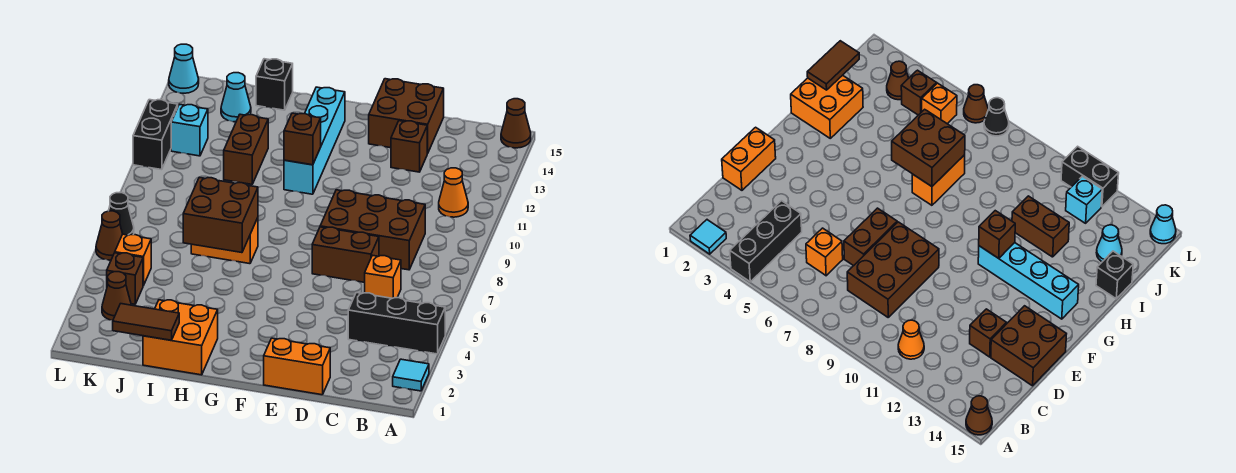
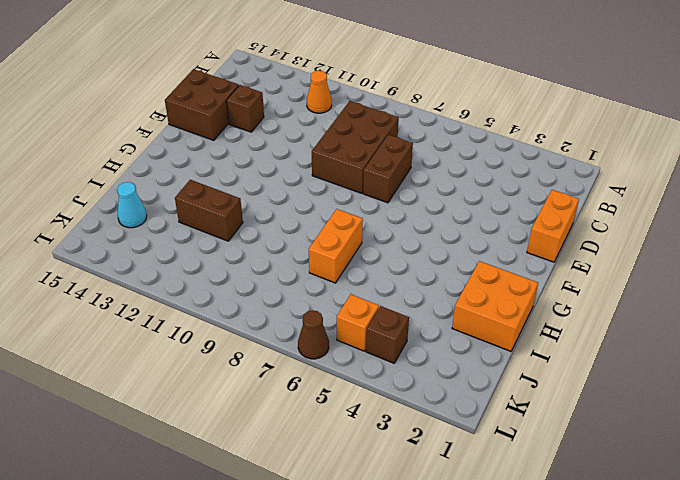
none -> cyan tile A2 level 1
none -> black brick A4:C4 level 1
none -> brown cone A15 level 1

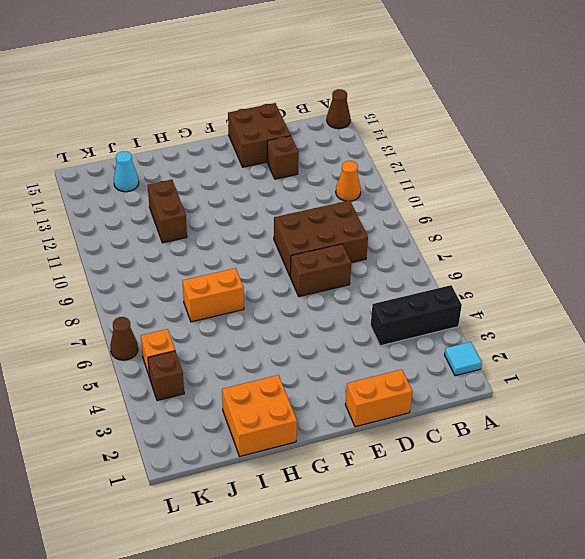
none -> orange brick C6 level 1
none -> cyan brick G11:G14 level 1
none -> black brick I15 level 1

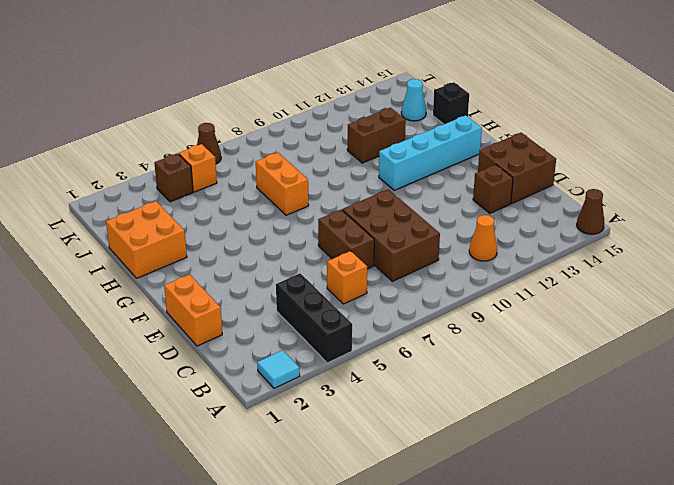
none -> brown cone K3 level 1
none -> cyan brick K12 level 1
none -> black cone L7 level 1

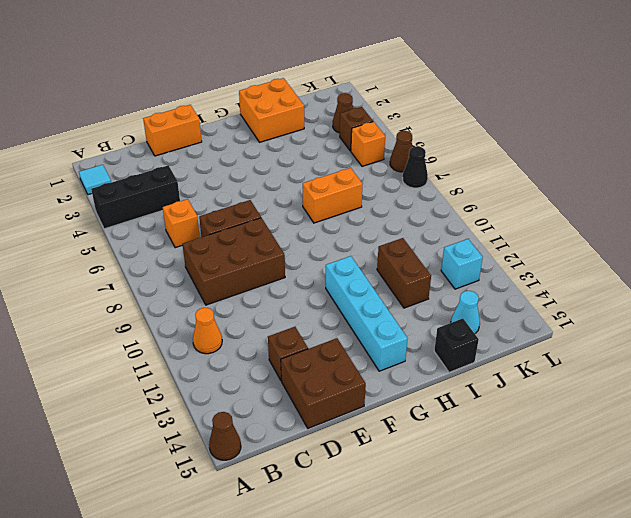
none -> black brick L11:L12 level 1
none -> cyan cone L15 level 1
none -> brown brick G11 level 2

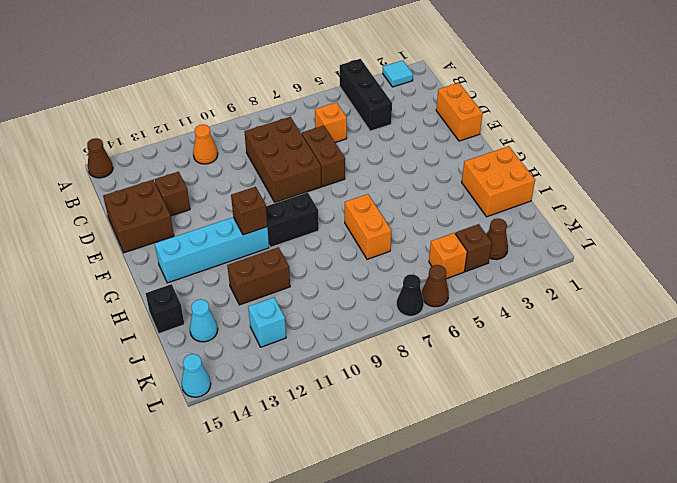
black brick G9:G10 level 1 -> black brick L11:L12 level 1
none -> brown brick H6:I7 level 2
none -> brown tile I1:J1 level 2

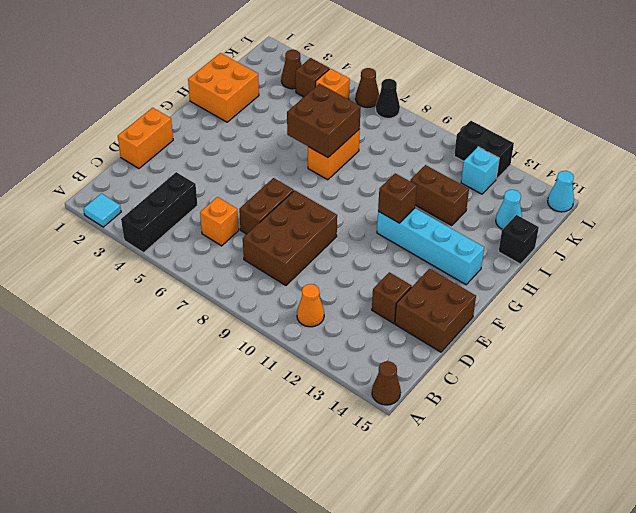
none -> brown tile I1:J1 level 2

